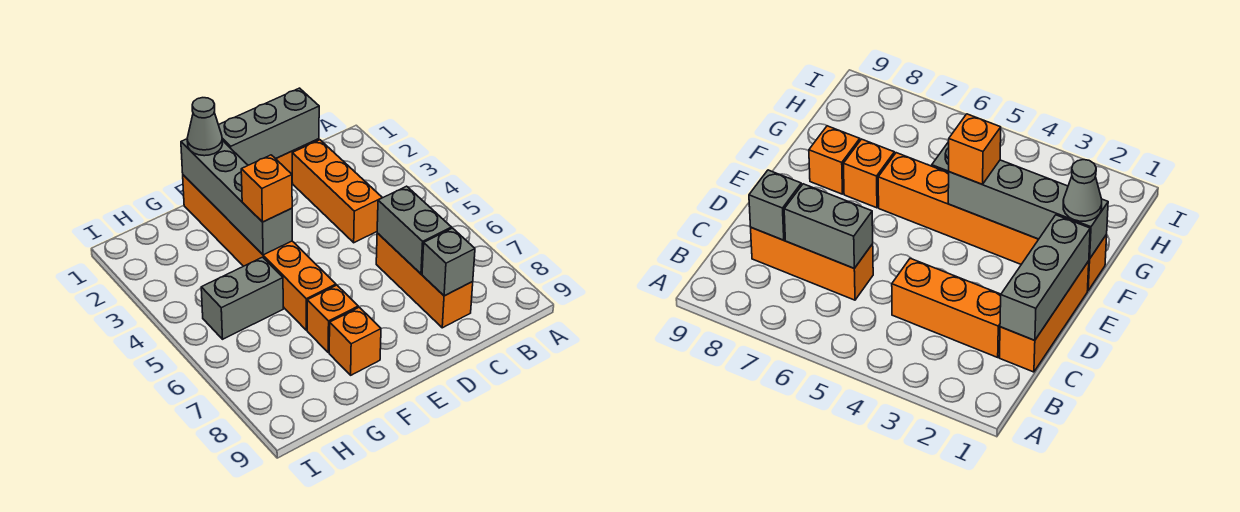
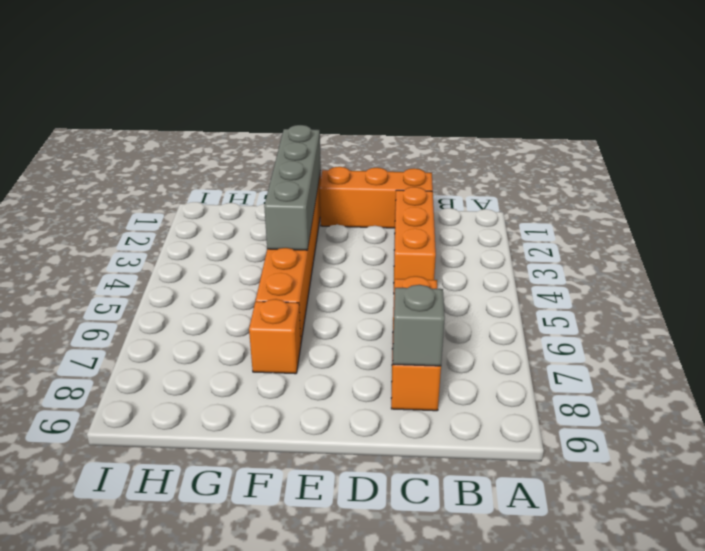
none -> orange brick F8 level 1
none -> grey brick G5:H5 level 1
none -> grey brick C1:E1 level 2

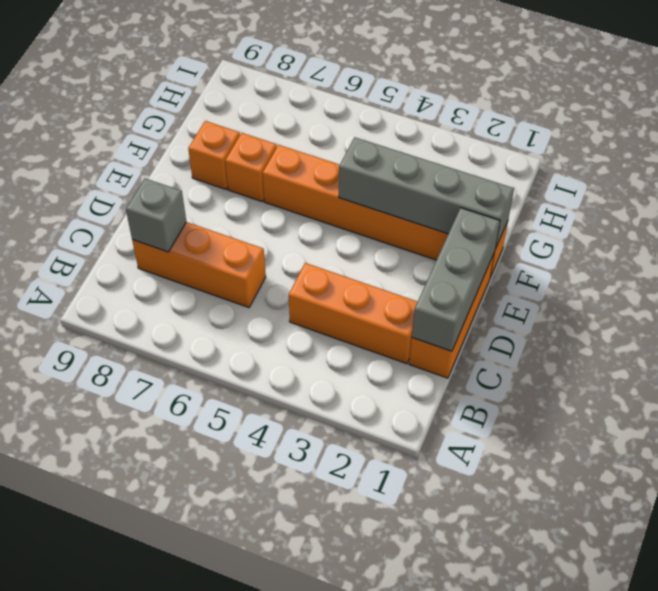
none -> grey brick G5:H5 level 1
none -> grey brick C6:C7 level 2
none -> grey cone F1 level 3

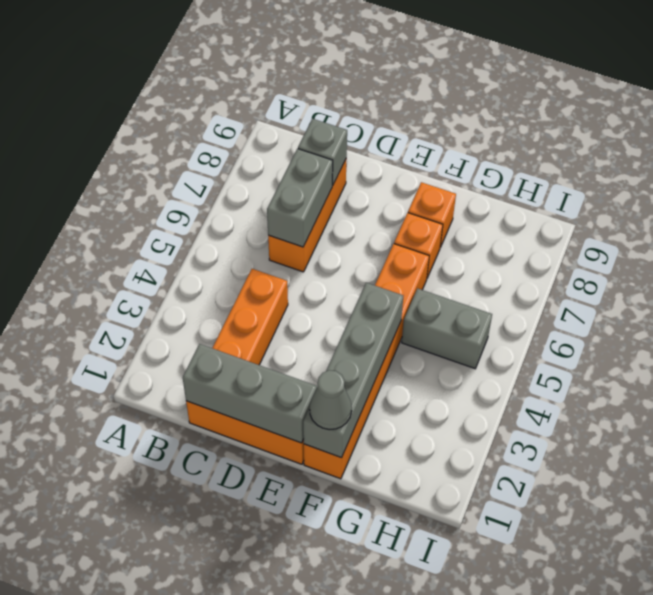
none -> orange brick F4 level 3

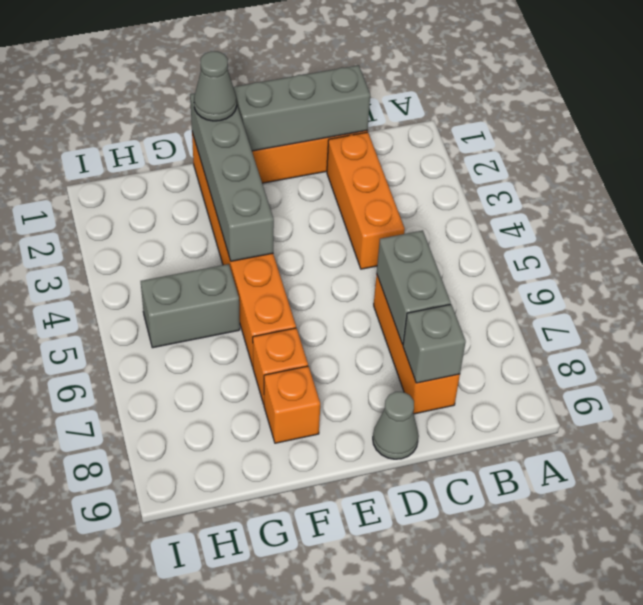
grey cone D9 level 1 -> none
none -> orange brick F4 level 3

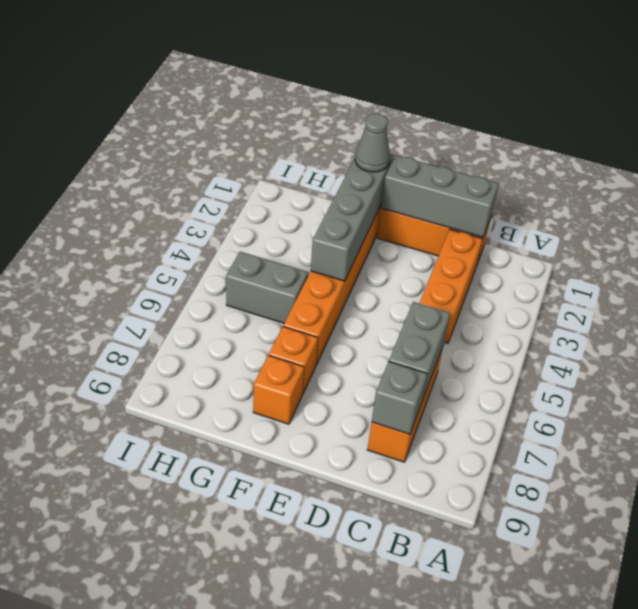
none -> orange brick F4 level 3

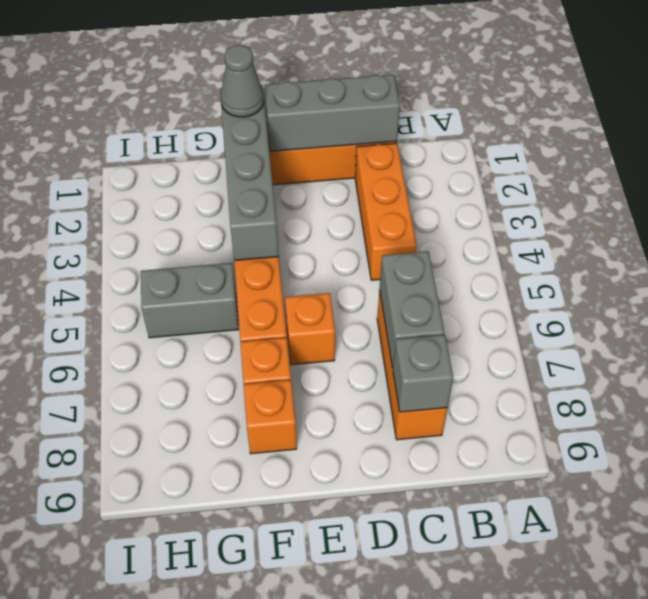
orange brick E6 level 1 -> orange brick F4 level 3

